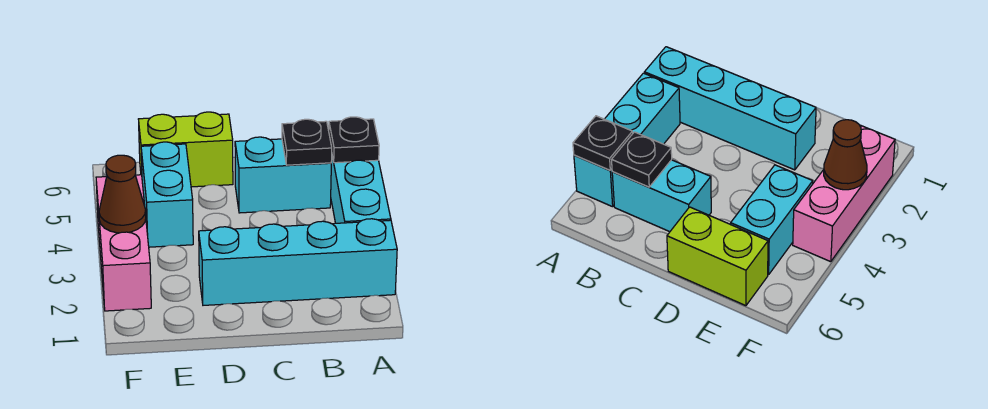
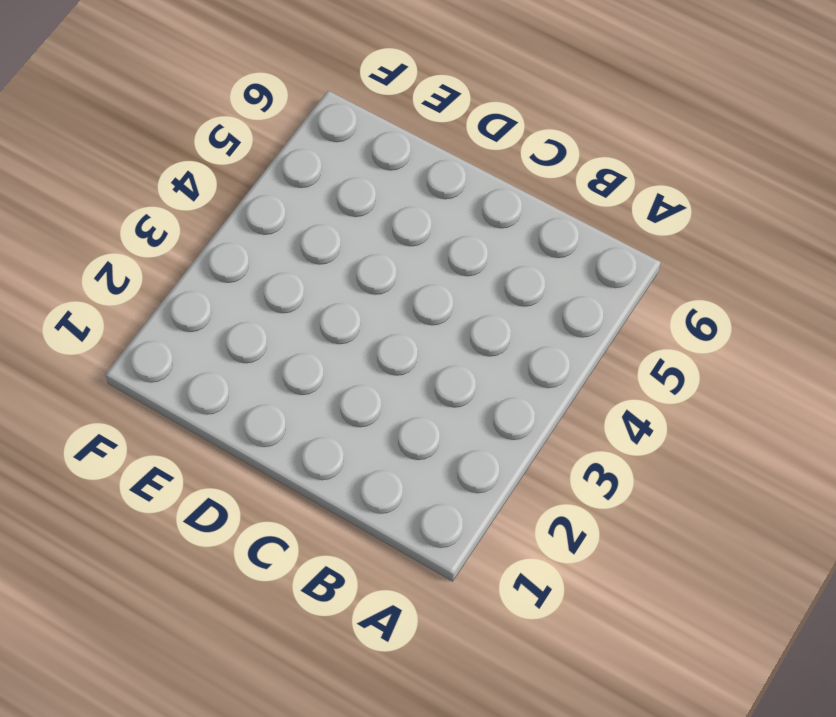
none -> cyan brick A2:D2 level 1
none -> cyan brick A3:A5 level 1

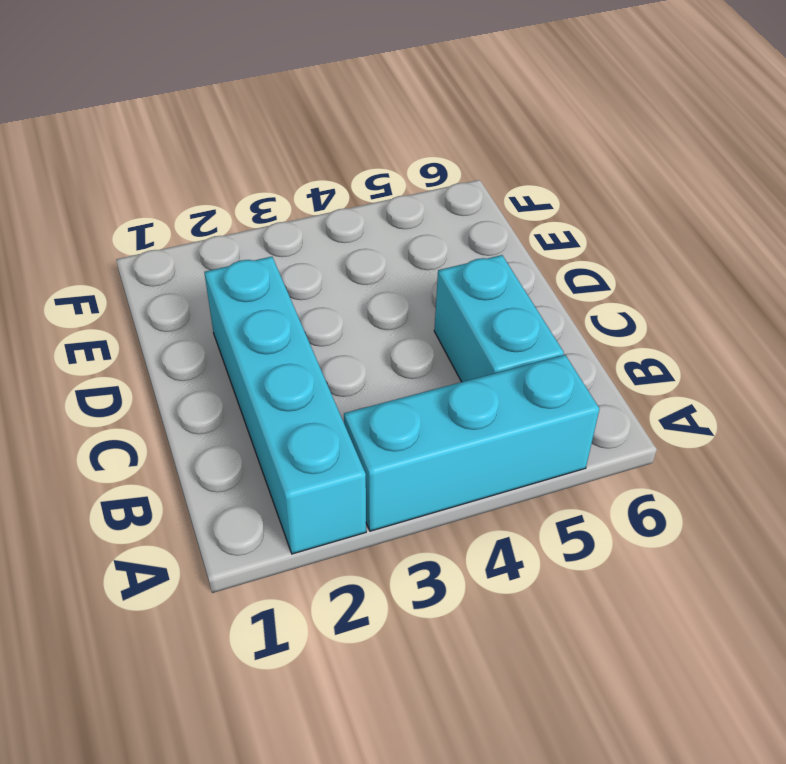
none -> lime brick D6:E6 level 1
none -> cyan brick E4:E5 level 1

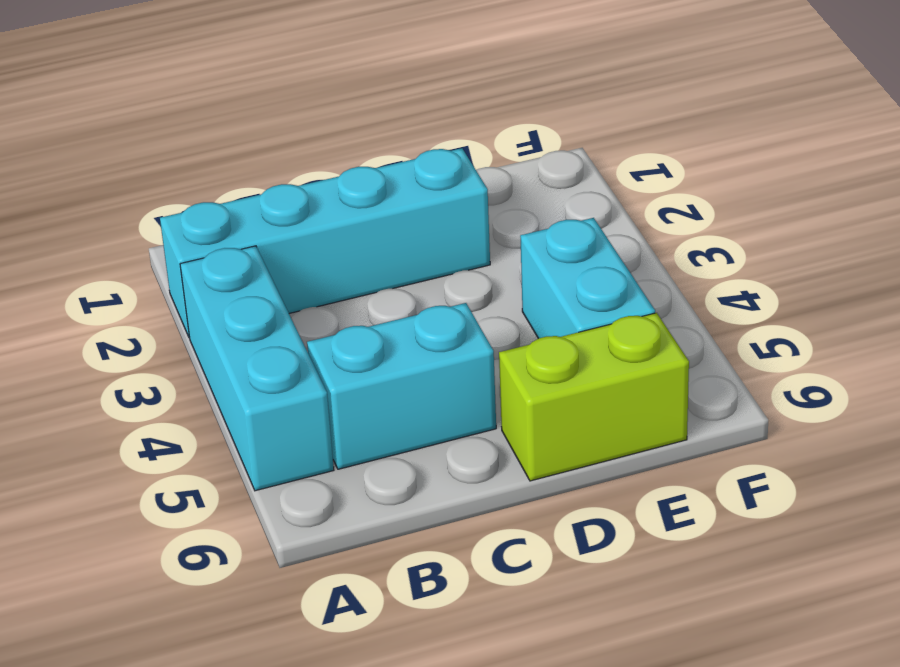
none -> pink brick F2:F4 level 1
none -> black plate A5 level 2

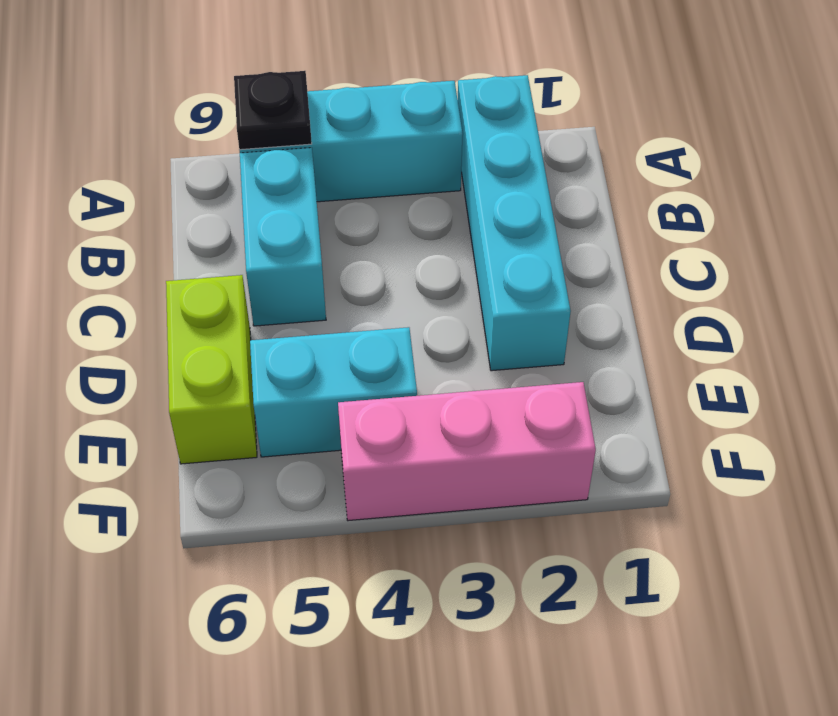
none -> black plate B5 level 2
none -> brown cone F3 level 2

